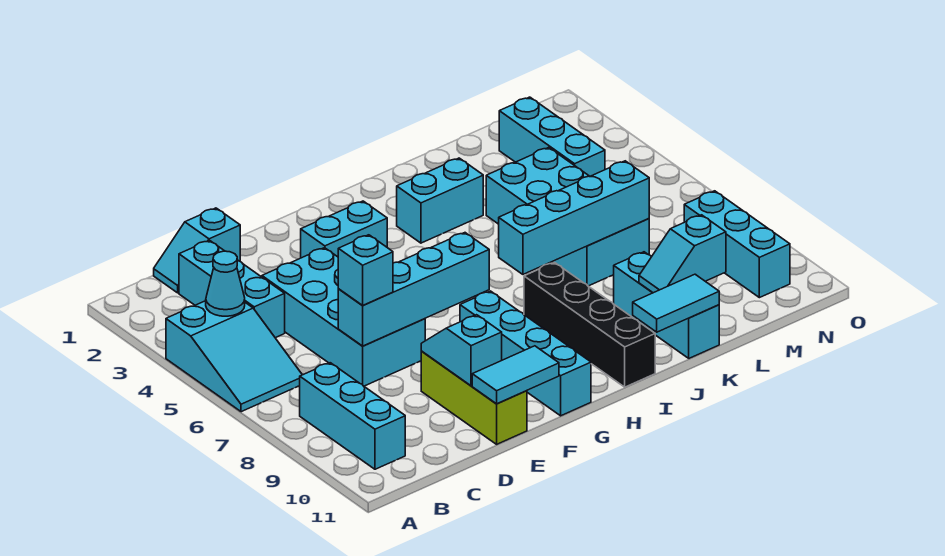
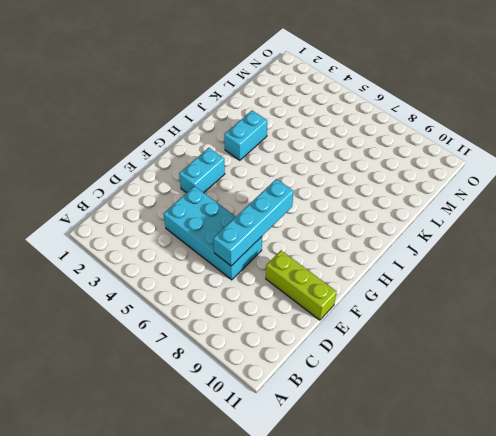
none -> cyan slope A4:B6 level 1 top 4
none -> cyan brick B8:B10 level 1
none -> cyan slope C1:D1 level 1 top D

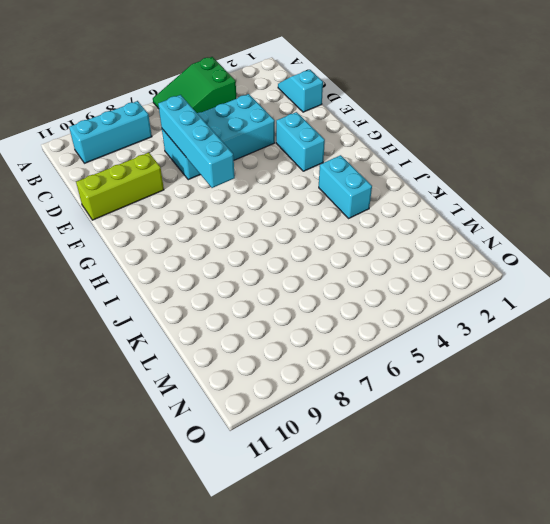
green slope A4:B6 level 1 top 4 -> cyan slope A4:B6 level 1 top 4
none -> cyan brick C2:C4 level 1
none -> cyan brick G8:G11 level 1
none -> black brick I8:I11 level 1

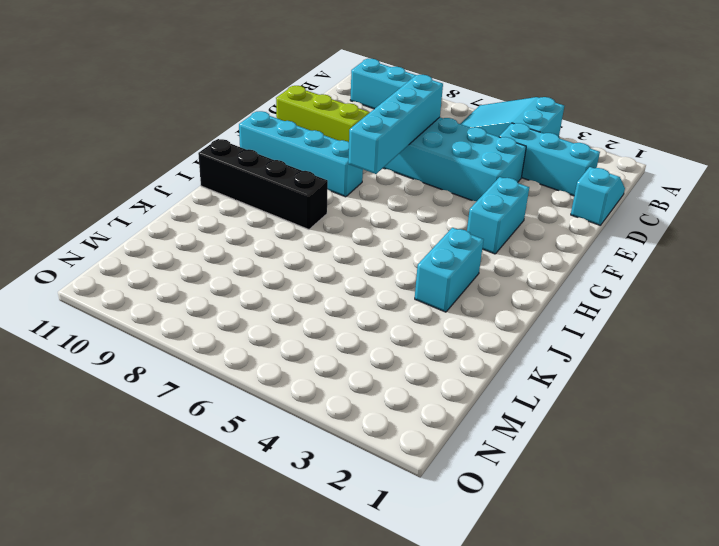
none -> cyan brick K4:L7 level 1
none -> cyan brick K9:K11 level 1
none -> cyan brick M2:M4 level 1

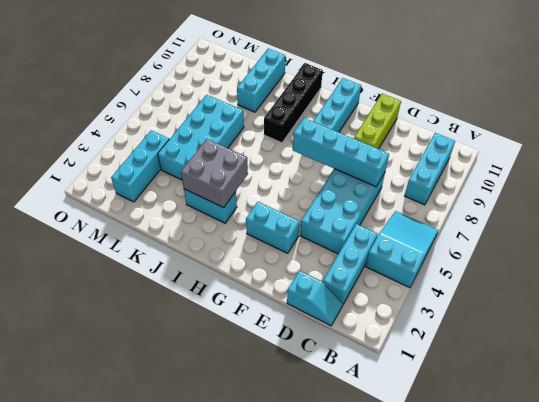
grey brick I3:J4 level 2 -> none
none -> cyan brick N8:N10 level 1
none -> cyan cone B4 level 2
none -> cyan slope E9:E10 level 2 top 10

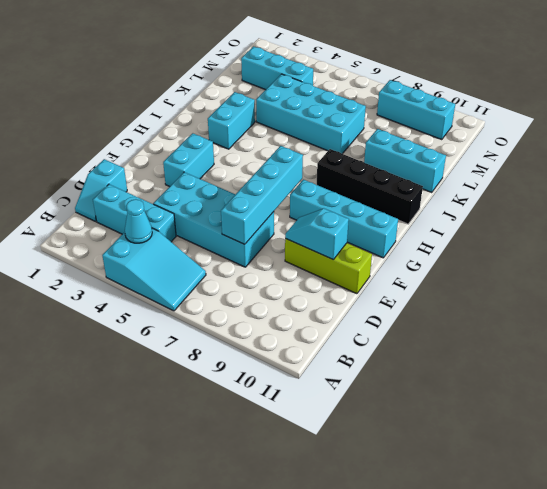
none -> cyan brick B8:B10 level 1
none -> cyan tile E11:F11 level 2
none -> cyan brick I7:L7 level 2

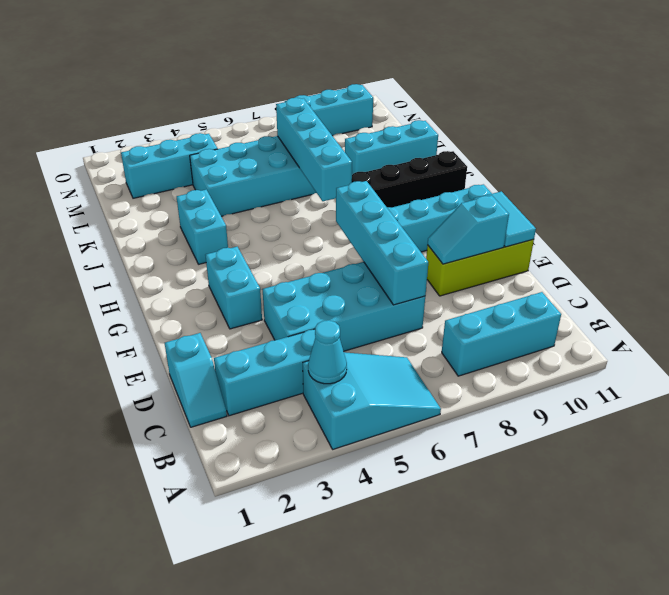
none -> cyan tile J11:K11 level 2
none -> cyan slope K10:L10 level 2 top L
none -> cyan brick D7 level 3

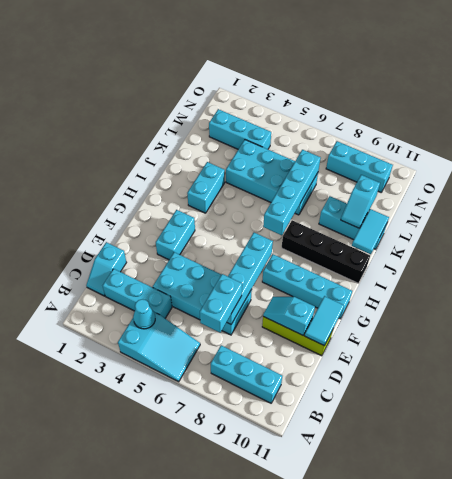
cyan brick C7:D7 level 3 -> cyan brick D7 level 3

